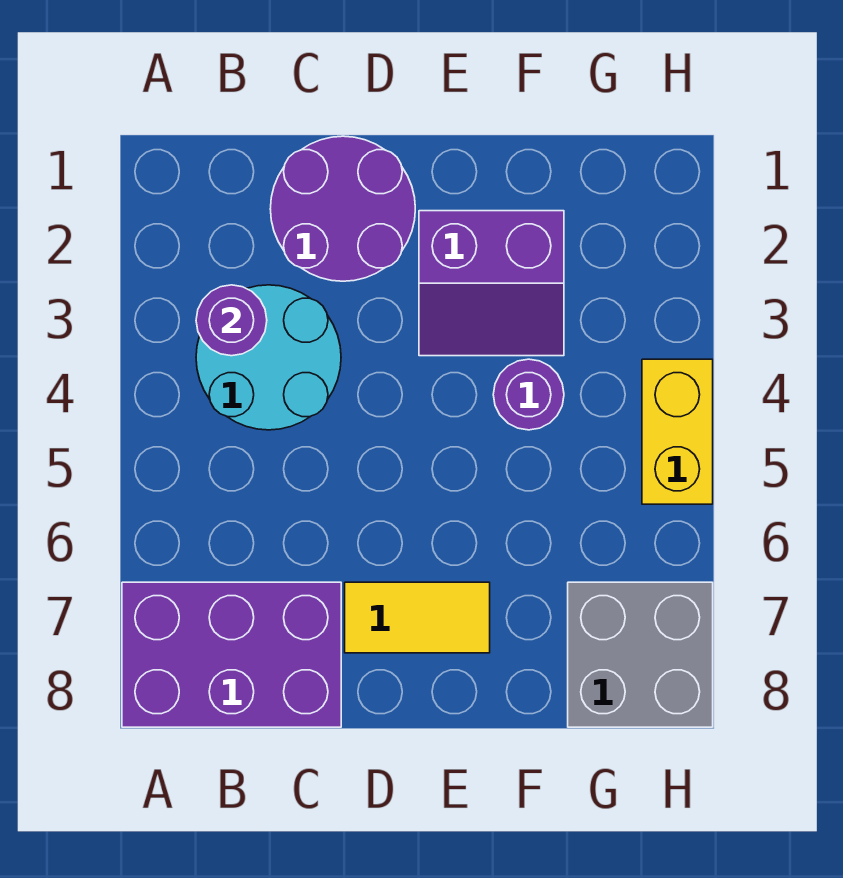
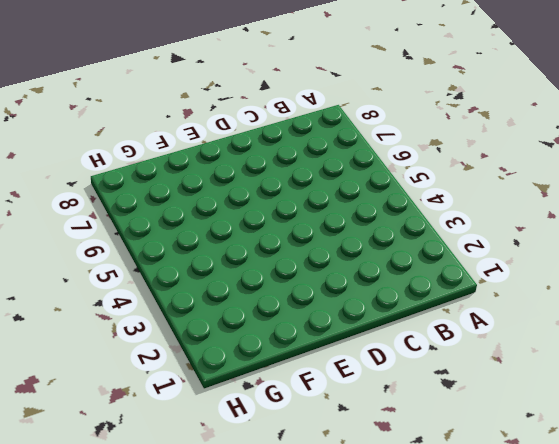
none -> purple brick A7:C8 level 1
none -> cyan round brick B3:C4 level 1

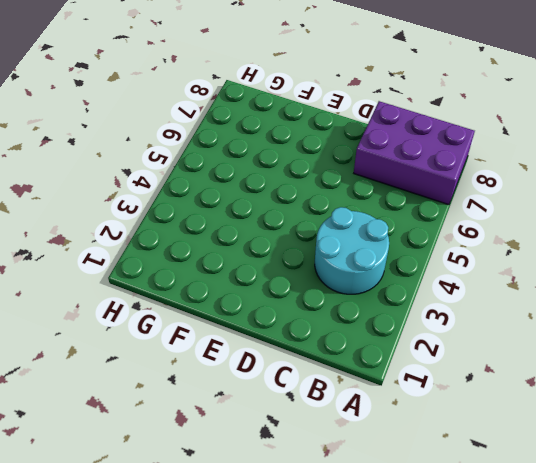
none -> purple round brick C1:D2 level 1
none -> yellow tile D7:E7 level 1

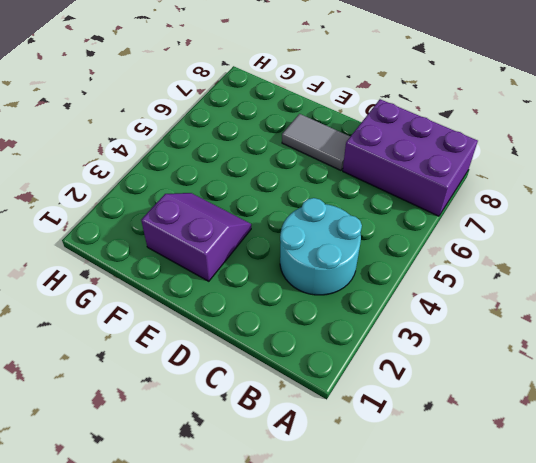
grey tile D7:E7 level 1 -> yellow tile D7:E7 level 1
none -> purple round brick C1:D2 level 1
none -> purple round brick F4 level 1

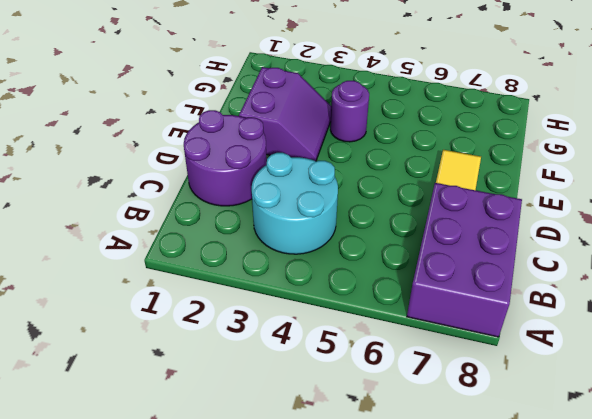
none -> grey brick G7:H8 level 1
none -> yellow brick H4:H5 level 1

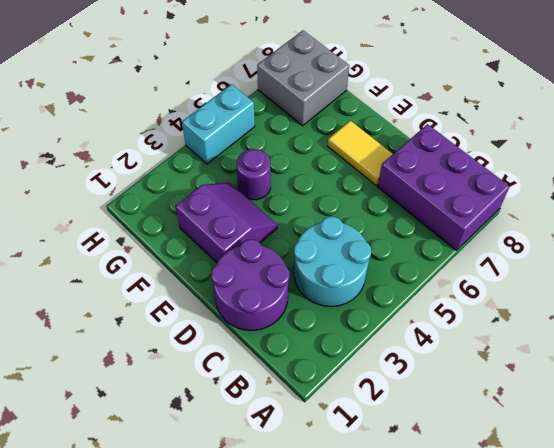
cyan brick H4:H5 level 1 -> yellow brick H4:H5 level 1
none -> purple round brick B3 level 2

